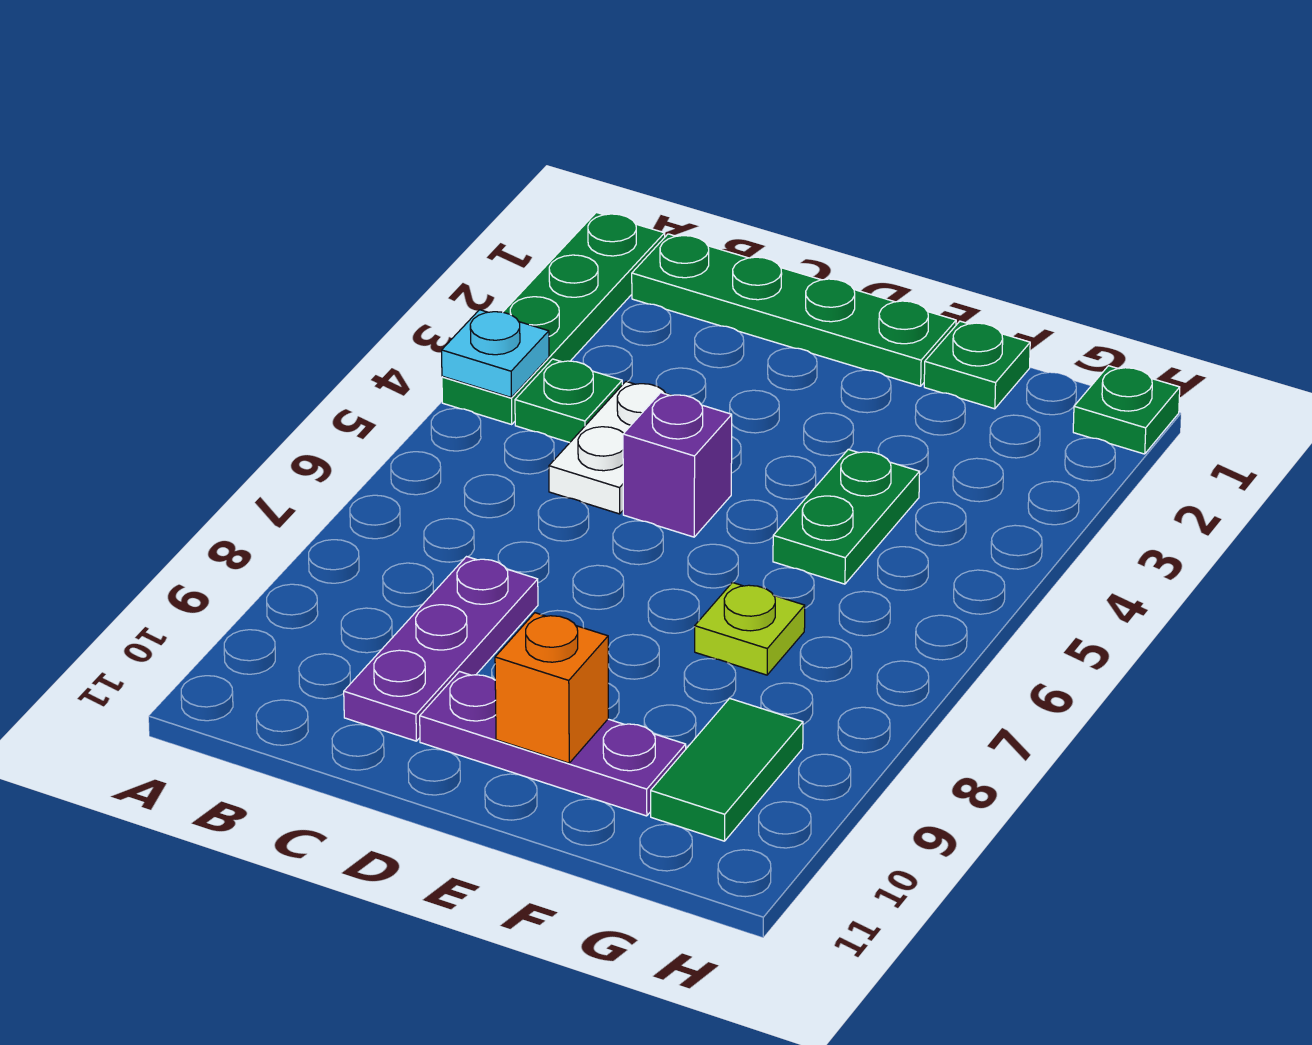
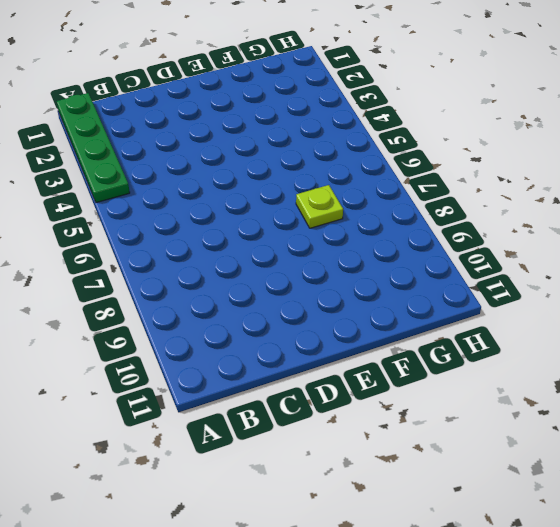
none -> green plate B1:E1 level 1
none -> green plate B4 level 1
none -> white plate C4:C5 level 1

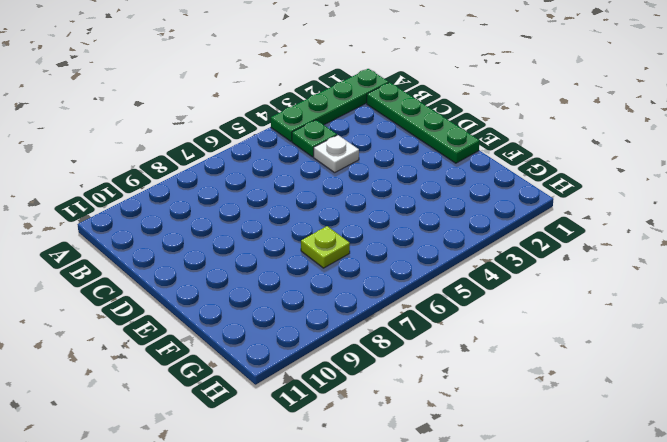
white plate C4 level 1 -> white plate C4:C5 level 1
none -> purple plate C8:C10 level 1
none -> purple brick D5 level 1
none -> purple plate D10:F10 level 1

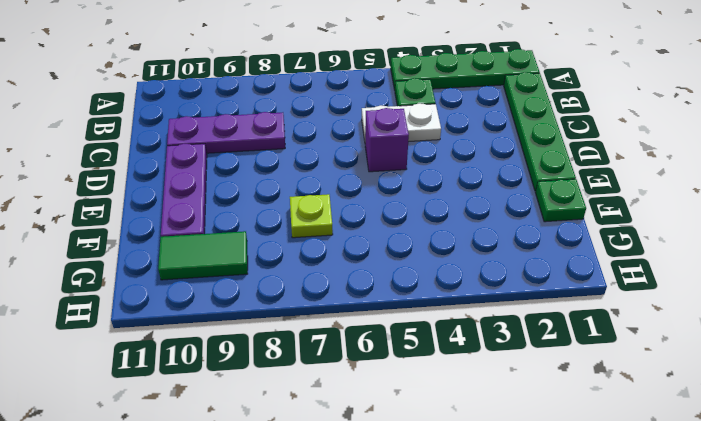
none -> green plate F4:F5 level 1
none -> green plate H1 level 1
none -> cyan plate A4 level 2

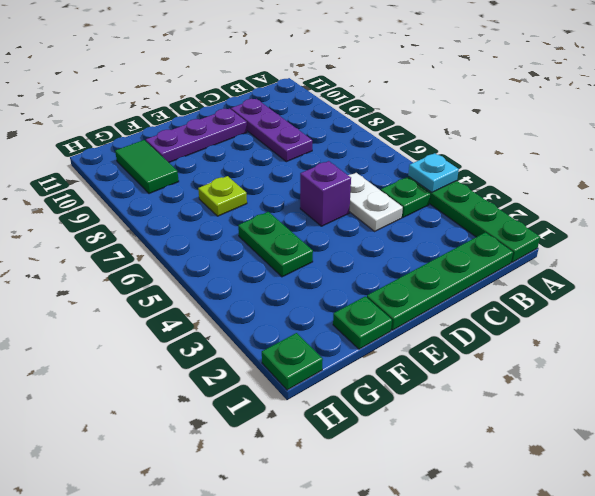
none -> orange brick E10 level 2

